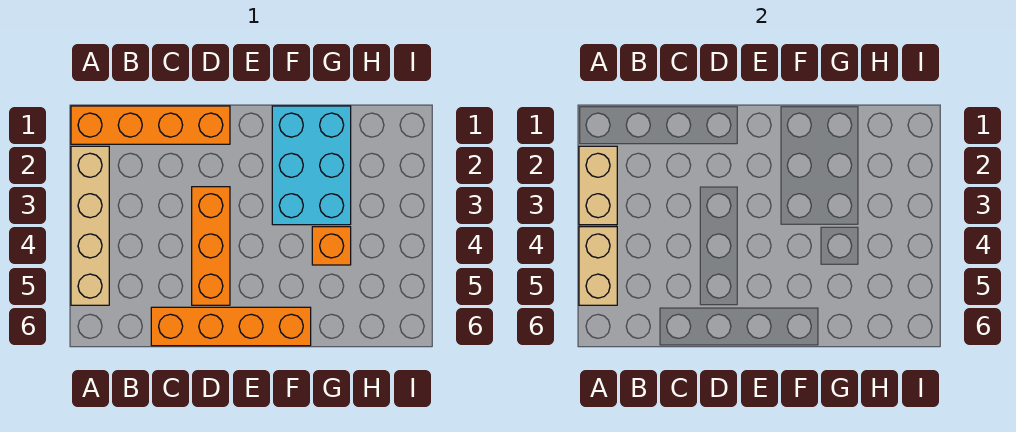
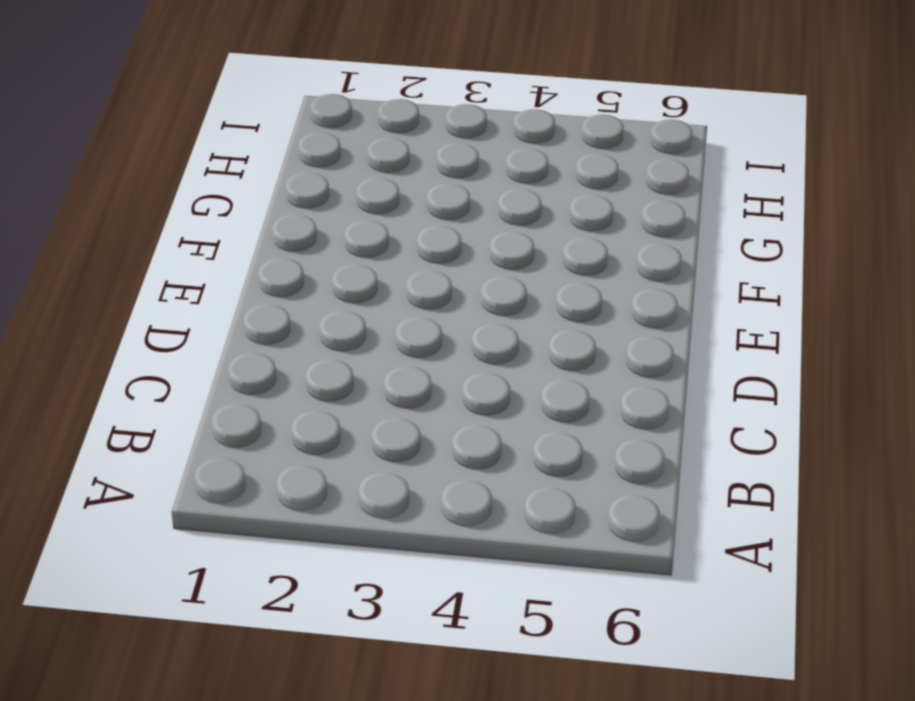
none -> orange brick A1:D1 level 1
none -> tan brick A2:A5 level 1

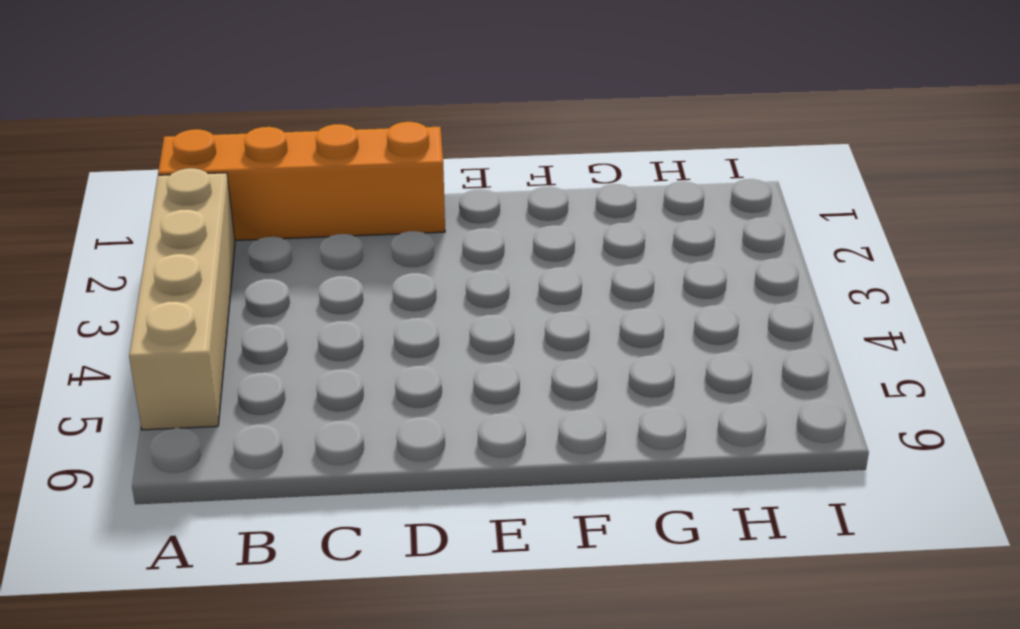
none -> orange brick C6:F6 level 1
none -> orange brick D3:D5 level 1

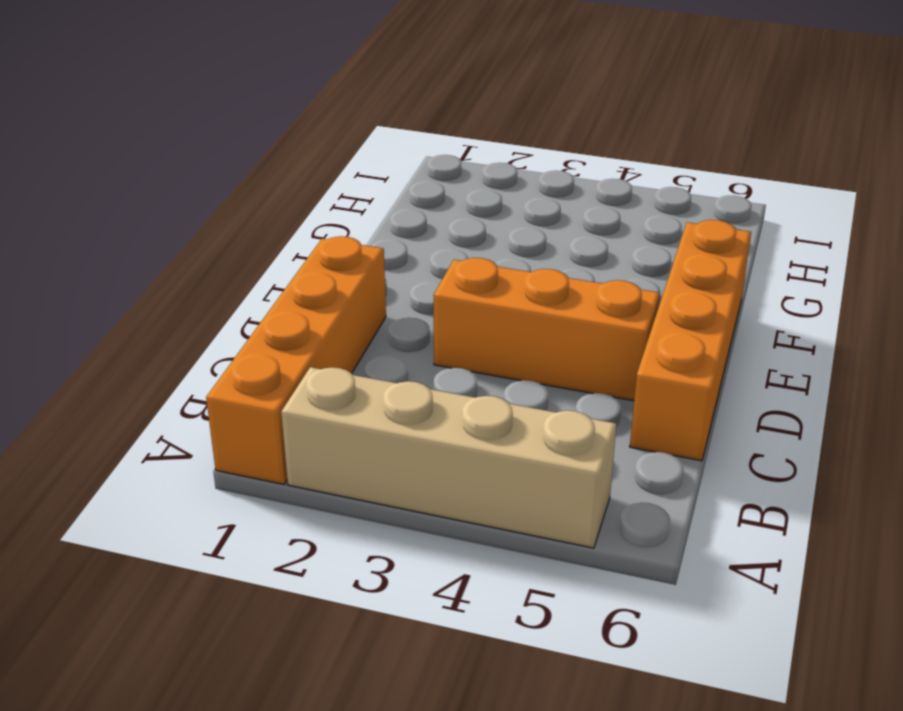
none -> cyan brick F1:G3 level 1
none -> orange brick G4 level 1

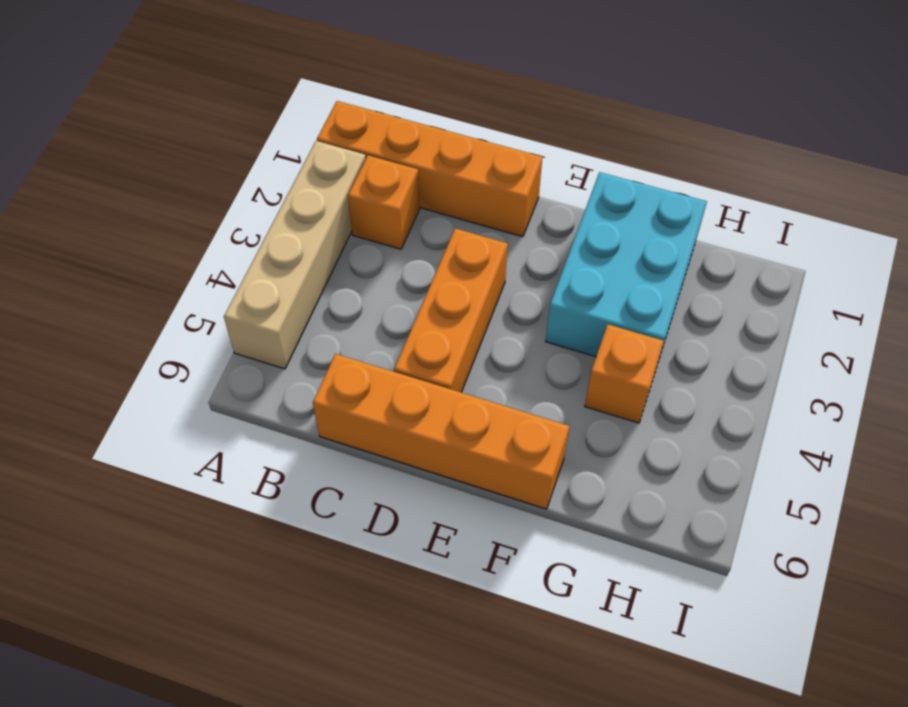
orange brick B2 level 1 -> none
none -> tan brick A2:A3 level 2
none -> tan brick A4:A5 level 2

